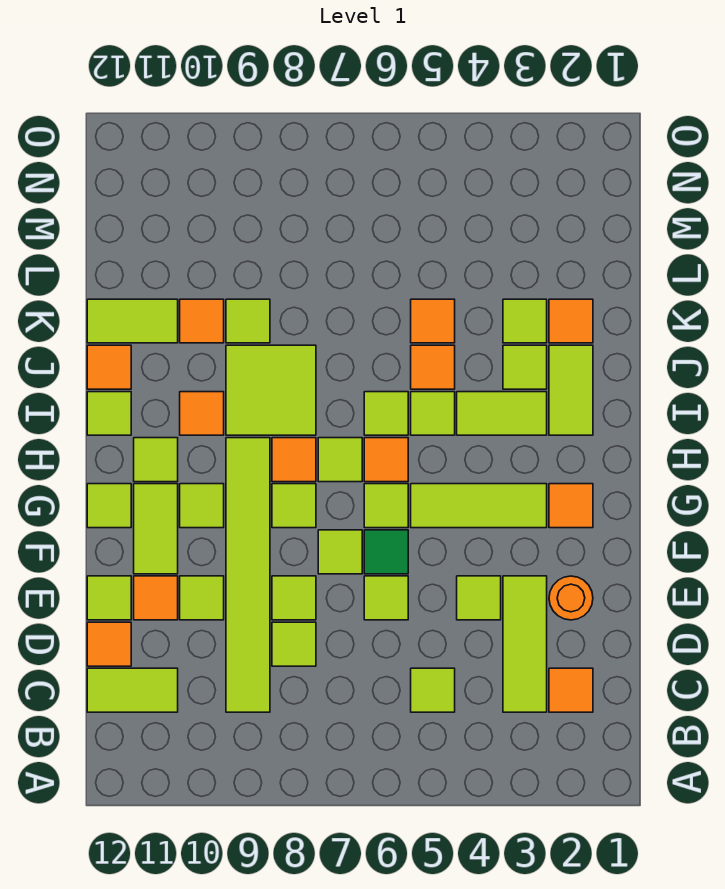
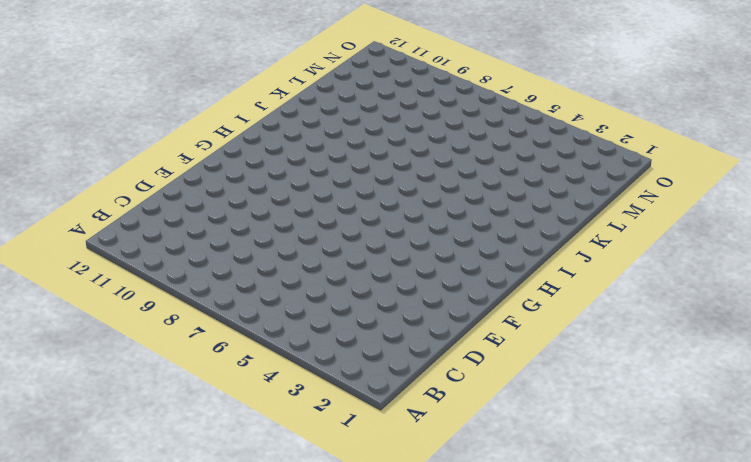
none -> orange tile C2 level 1
none -> lime tile C3:E3 level 1
none -> lime tile C5 level 1
none -> lime tile C9:H9 level 1

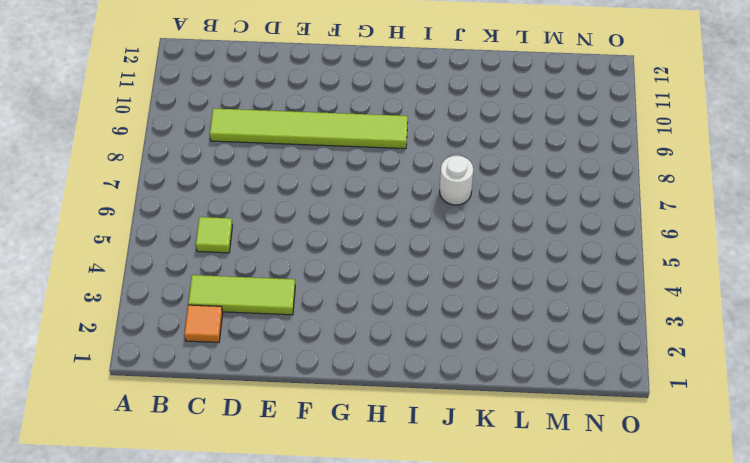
white round brick J7 level 1 -> none
none -> lime tile C11:C12 level 1
none -> lime tile D8 level 1
none -> orange tile D12 level 1
none -> orange round brick E2 level 1

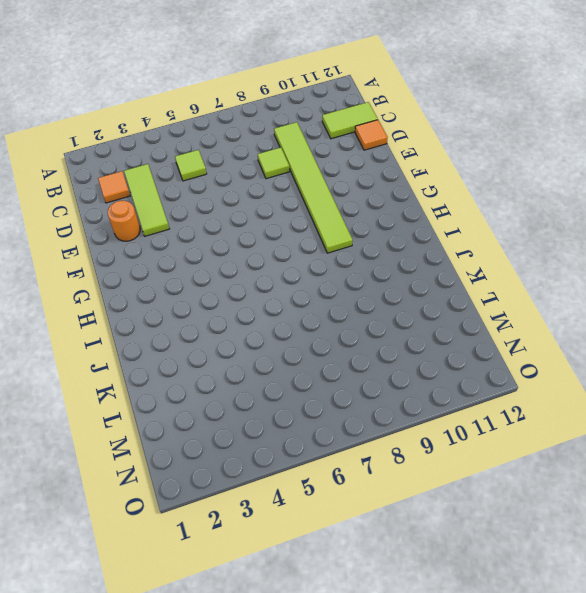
none -> lime tile E4 level 1
none -> lime tile E6 level 1
none -> lime tile E8 level 1
none -> lime tile E10 level 1

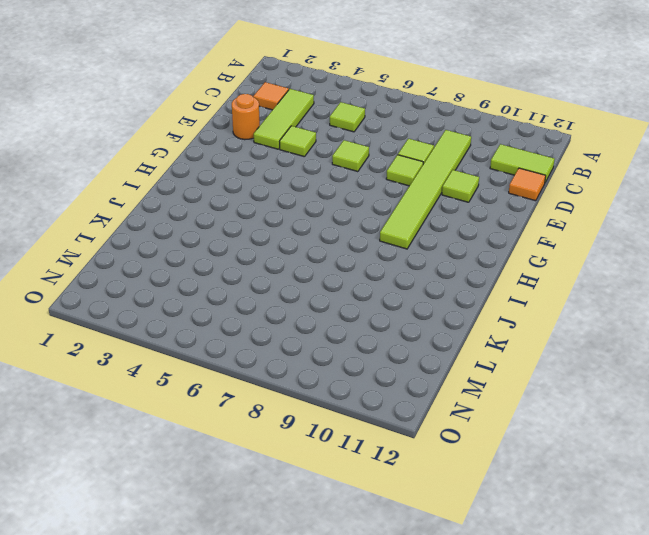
none -> orange tile E11 level 1
none -> lime tile E12 level 1
none -> green tile F6 level 1
none -> lime tile F7 level 1

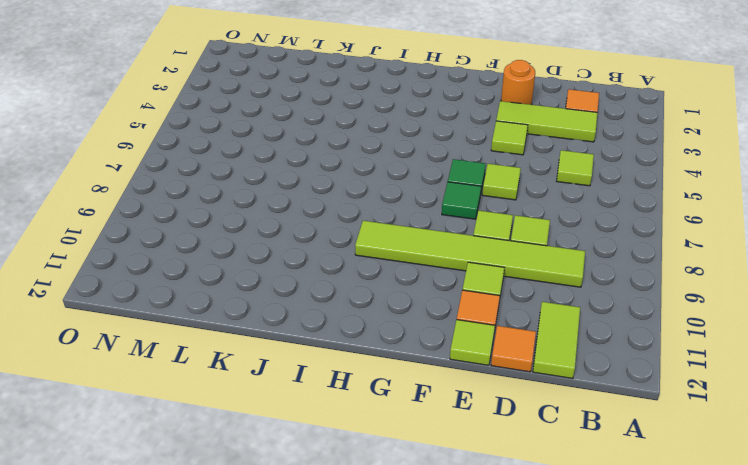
green tile F7 level 1 -> lime tile F7 level 1
none -> lime tile F11:G11 level 1
none -> orange tile G2 level 1
none -> lime tile G3:G5 level 1
none -> lime tile G6 level 1

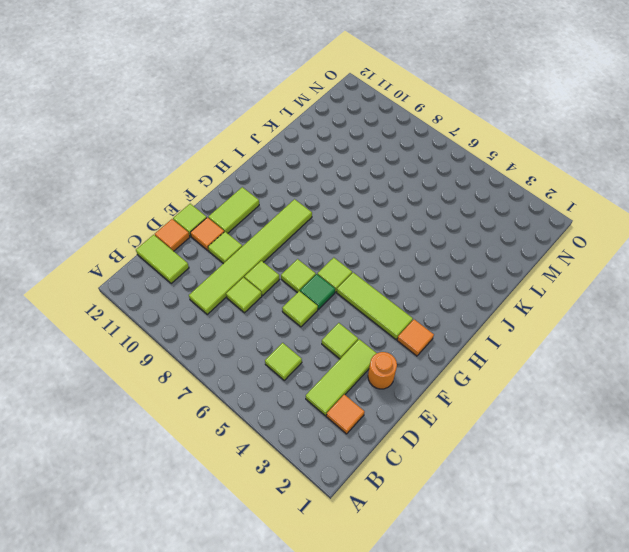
none -> lime tile G8 level 1
none -> lime tile G10 level 1
none -> lime tile G12 level 1
none -> orange tile H6 level 1

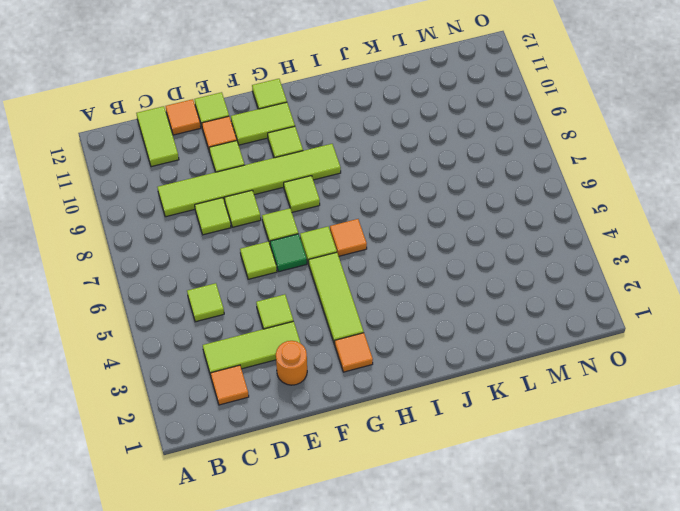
none -> lime tile H7 level 1
none -> orange tile H8 level 1
none -> lime tile H11 level 1
none -> lime tile I2:J2 level 1

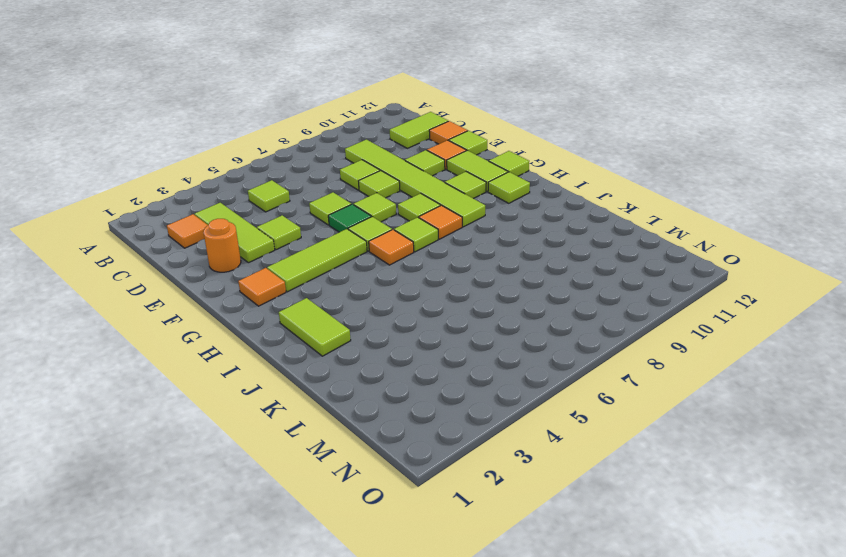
none -> lime tile I3:I4 level 1
none -> lime tile I5 level 1
none -> lime tile I6 level 1
none -> lime tile I8:J9 level 1

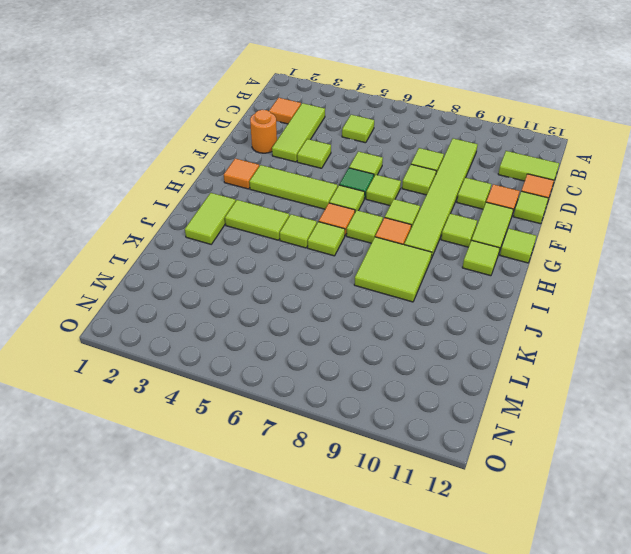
none -> orange tile I10 level 1
none -> lime tile I12 level 1
none -> lime tile J3 level 1
none -> orange tile J5 level 1

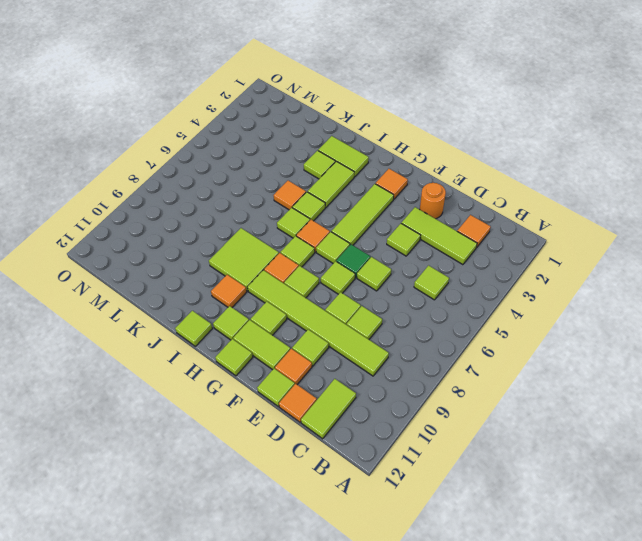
none -> orange tile J12 level 1
none -> orange tile K2 level 1
none -> lime tile K3 level 1
none -> orange tile K5 level 1

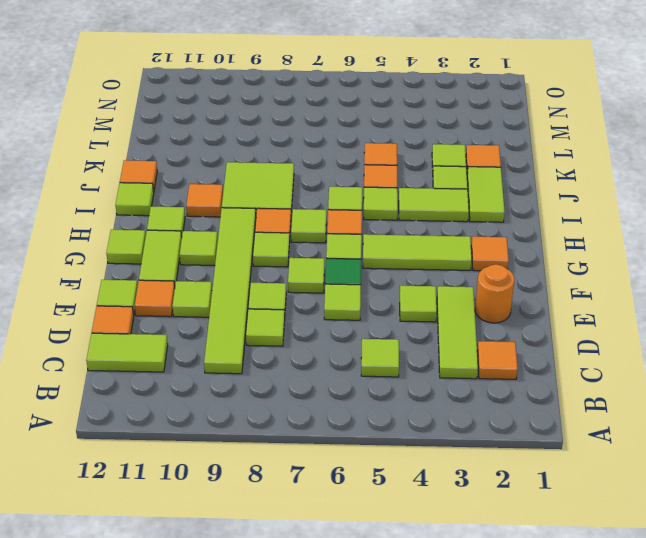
none -> lime tile K9 level 1
none -> orange tile K10 level 1
none -> lime tile K11:K12 level 1

